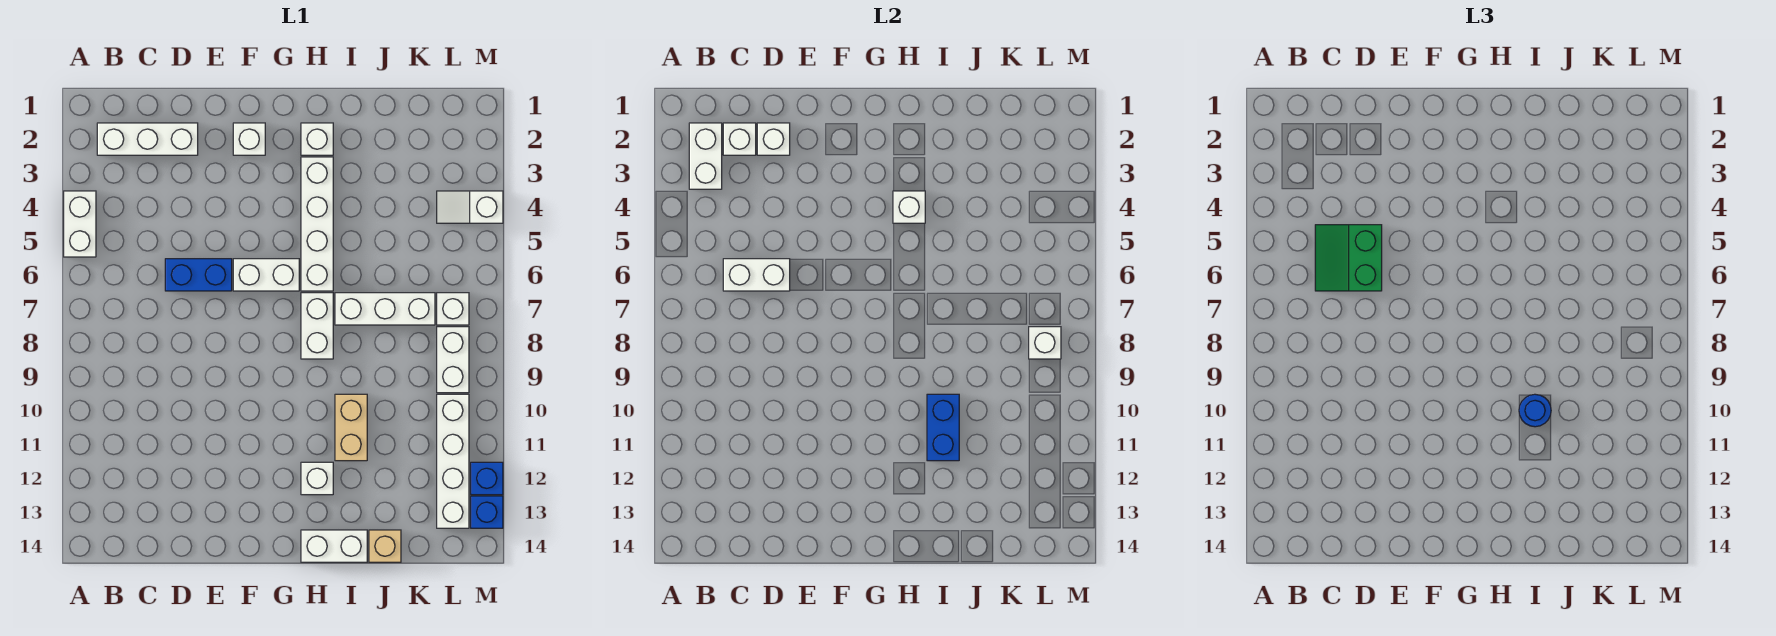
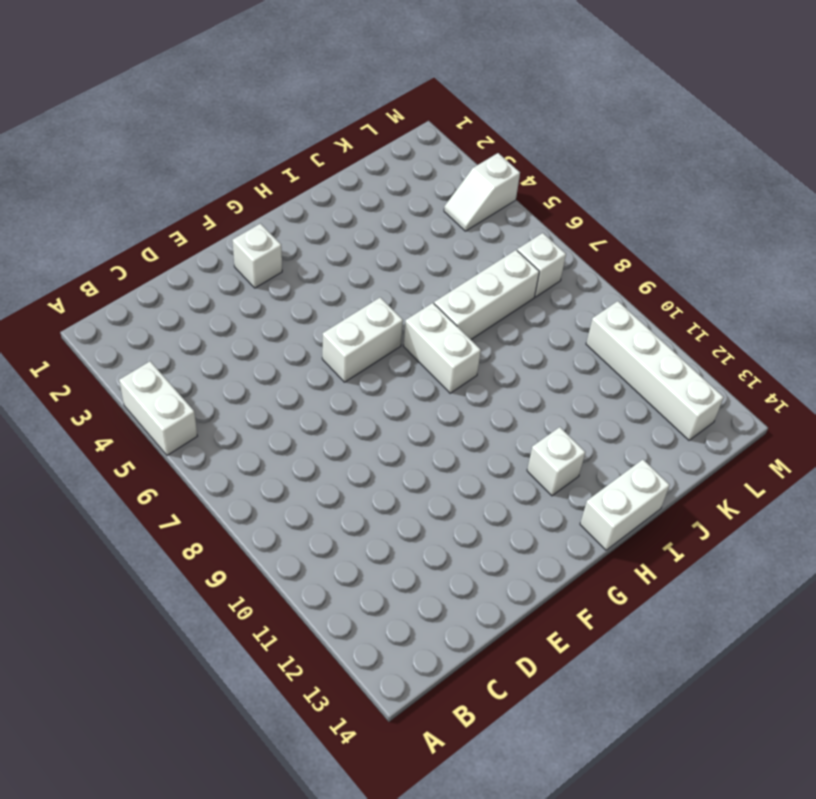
none -> white brick B2:D2 level 1
none -> blue brick D6:E6 level 1
none -> white brick H2 level 1

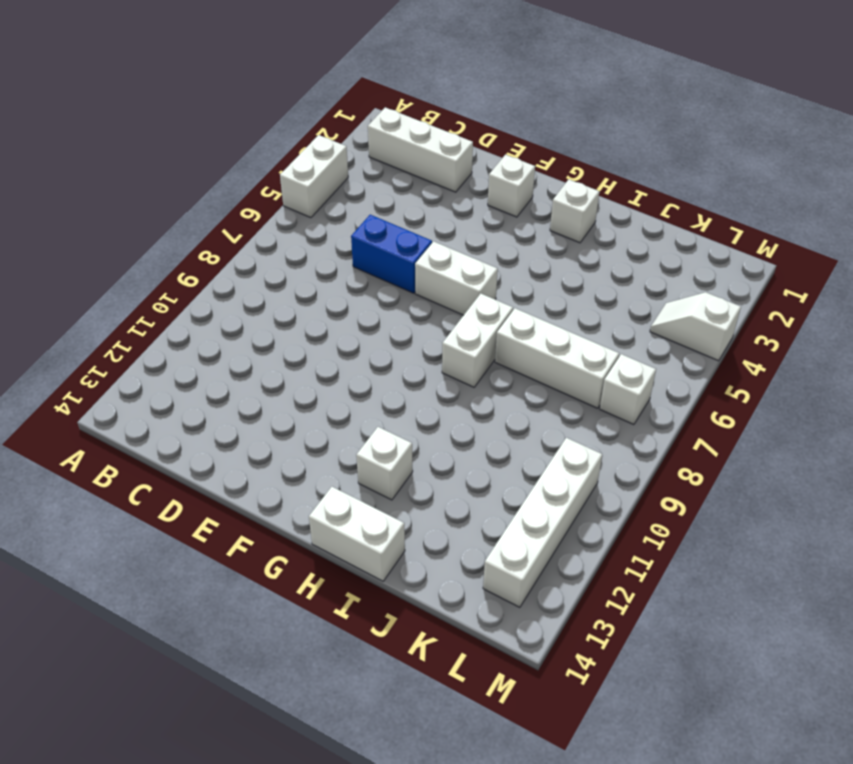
none -> white brick H3:H6 level 1
none -> tan brick I10:I11 level 1
none -> tan brick J14 level 1

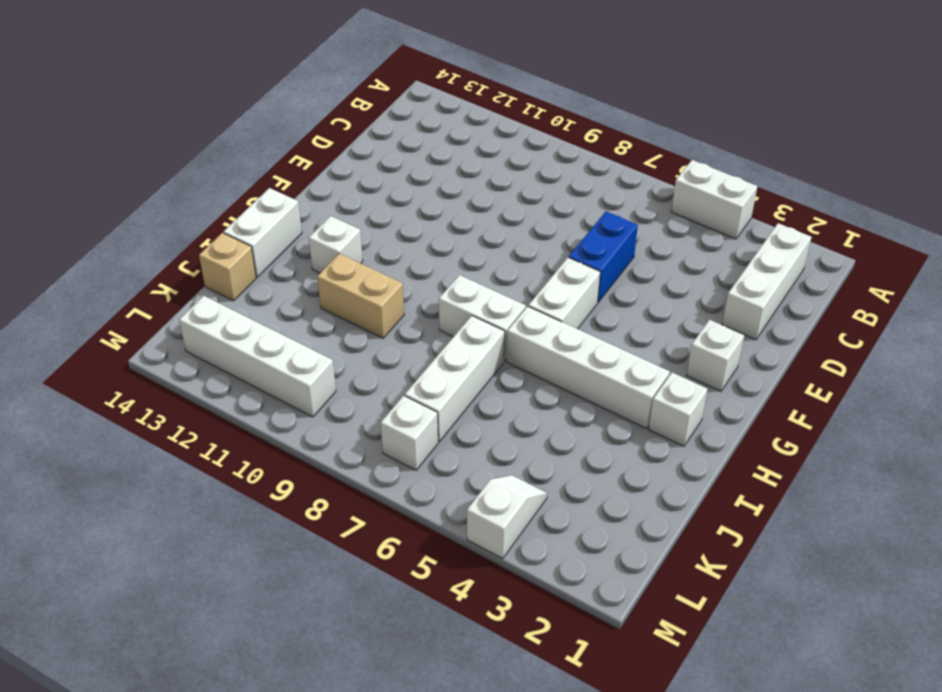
none -> white brick L8:L9 level 1
none -> blue brick M12 level 1
none -> blue brick M13 level 1

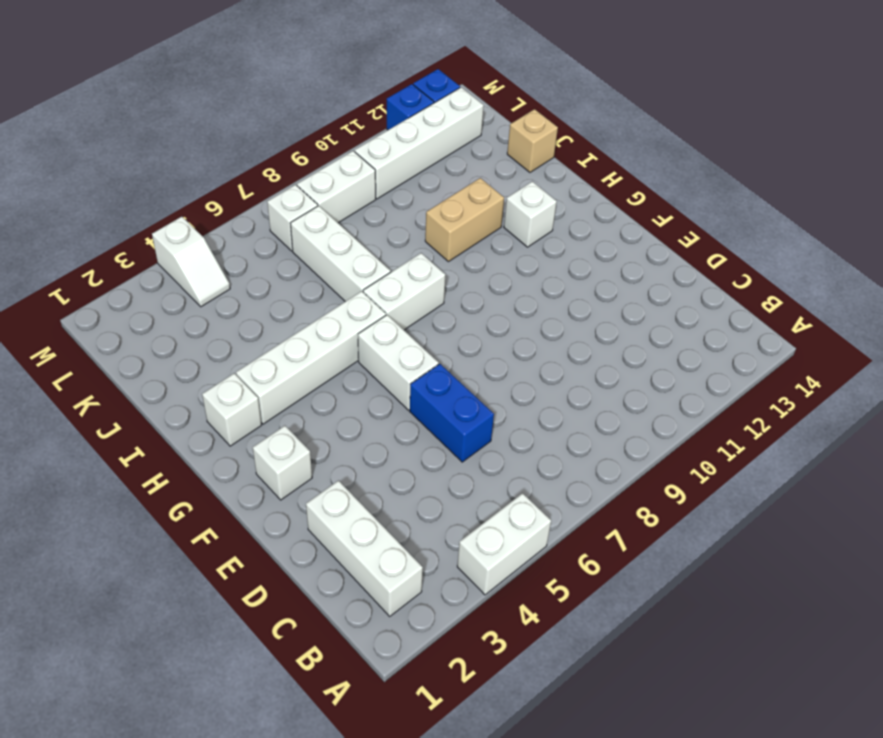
none -> white brick H14:I14 level 1
none -> white brick B2:B3 level 2
none -> white brick C2 level 2

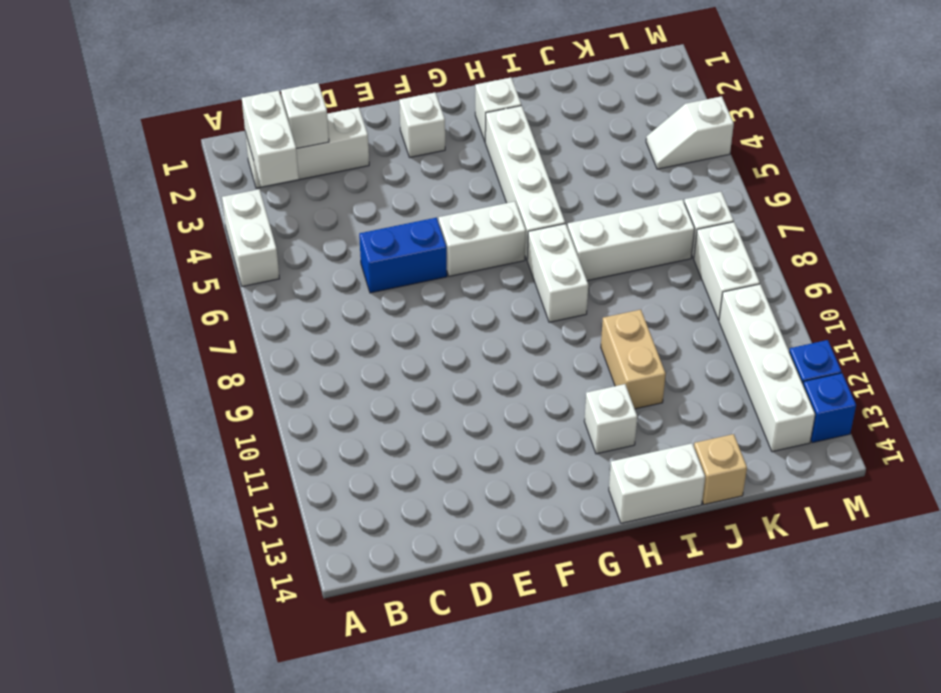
none -> white brick C6:D6 level 2
none -> white brick D2 level 2
none -> white brick H4 level 2

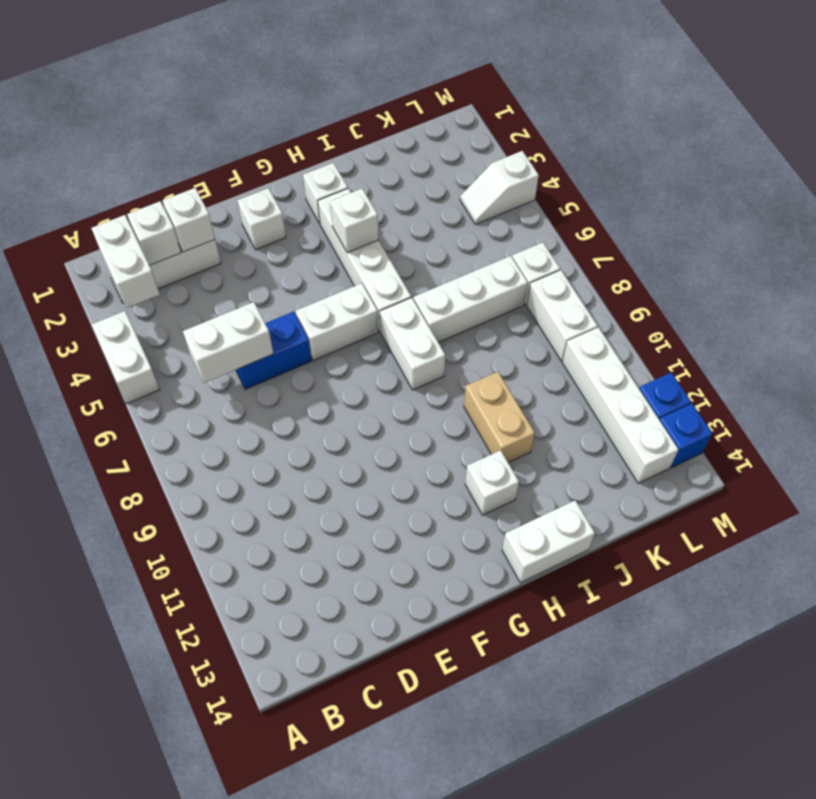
none -> tan brick J14 level 1
none -> blue brick I10:I11 level 2
none -> white brick L8 level 2

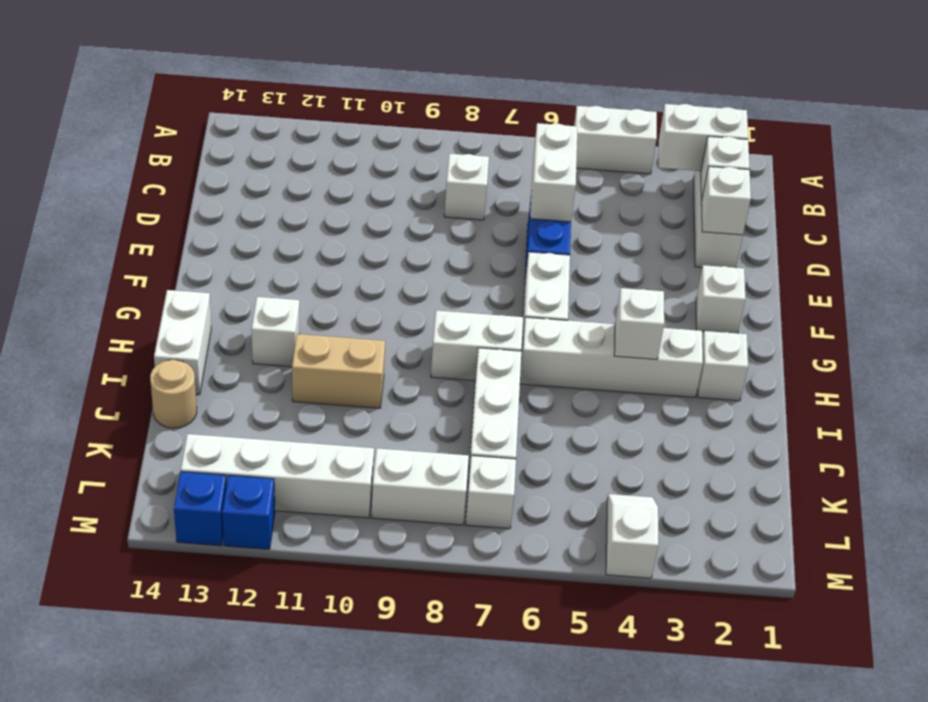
white brick C8 level 1 -> white brick L8 level 2
tan round brick J14 level 1 -> tan brick J14 level 1
none -> blue brick I10:I11 level 2
none -> green slope C5:D6 level 3 top D
none -> blue round brick I10 level 3

